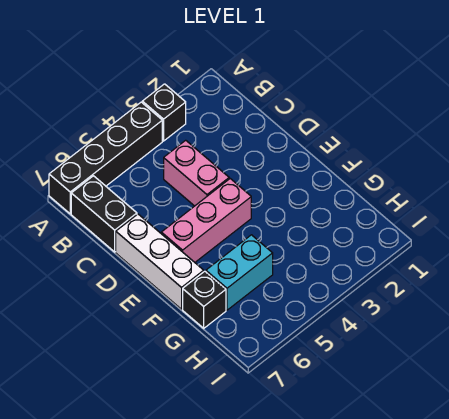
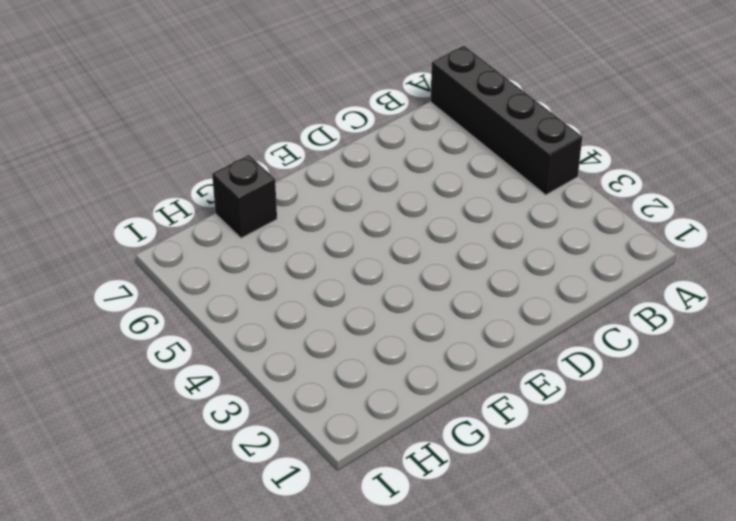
none -> black brick A3 level 1
none -> black brick B7:C7 level 1

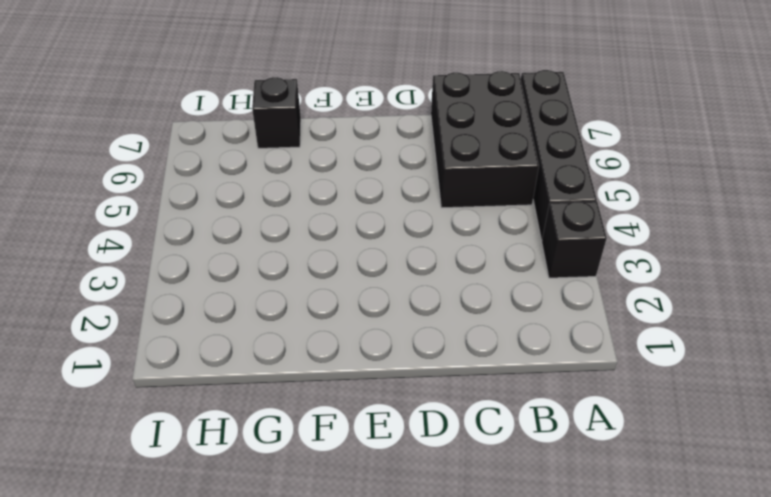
black brick B5:C7 level 1 -> black brick B7:C7 level 1
none -> pink brick C4:D4 level 1
none -> white brick D7:F7 level 1

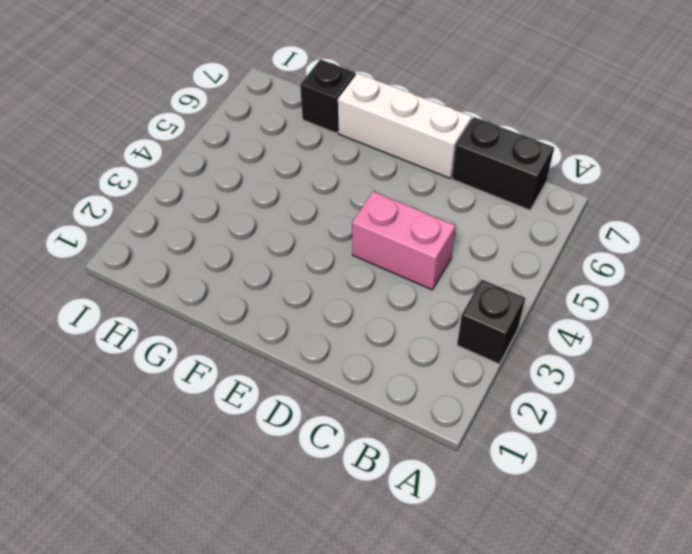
none -> black brick A4:A7 level 1
none -> pink brick E4:E6 level 1

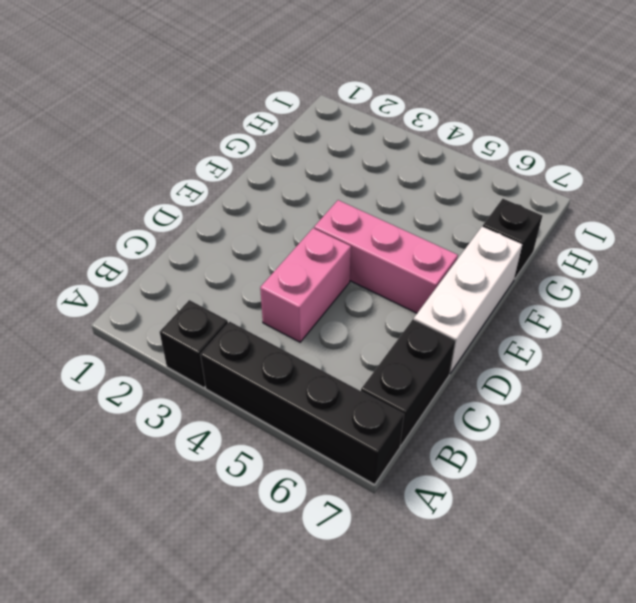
none -> cyan brick G5:G6 level 1

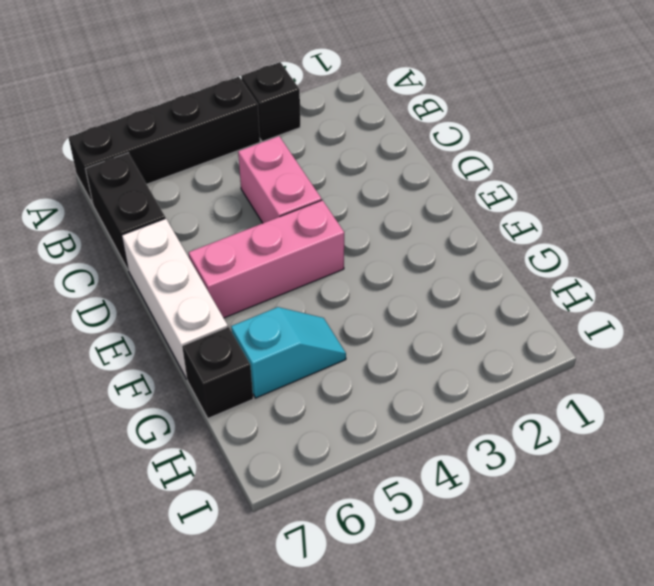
cyan slope G5:G6 level 1 top 6 -> cyan brick G5:G6 level 1

